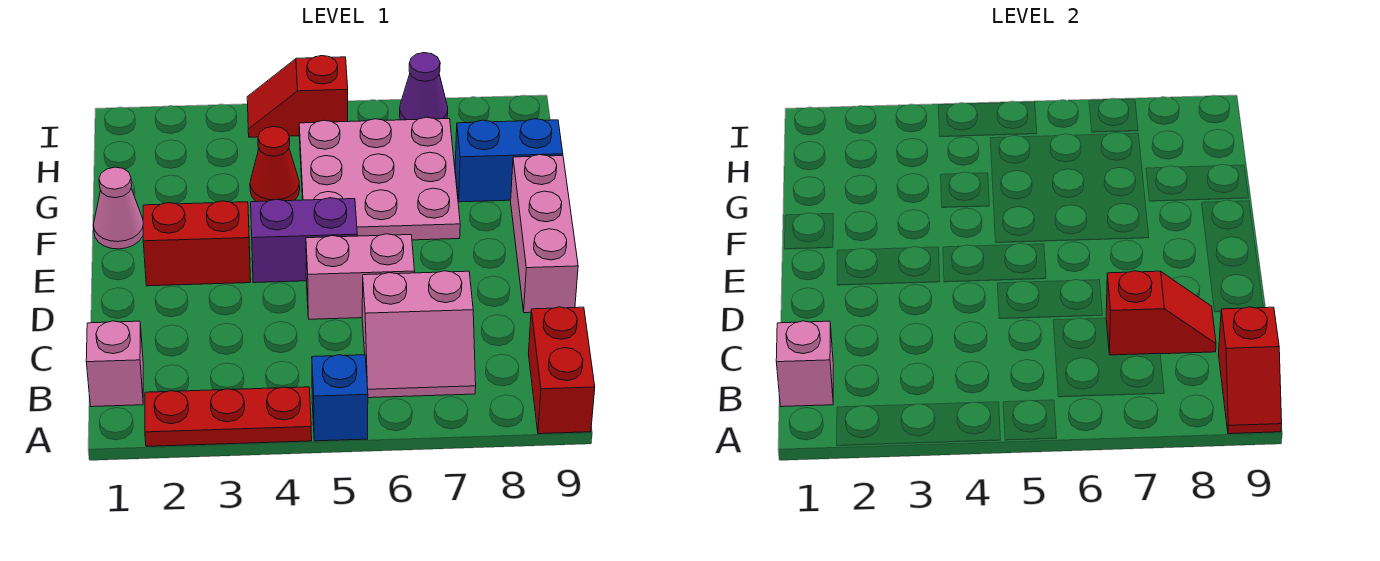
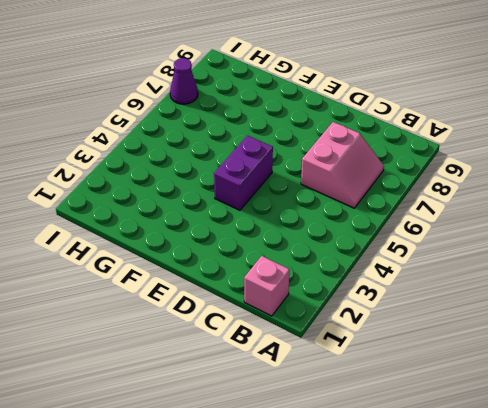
none -> red plate A2:A4 level 1
none -> blue brick A5 level 1
none -> red brick A9:B9 level 1

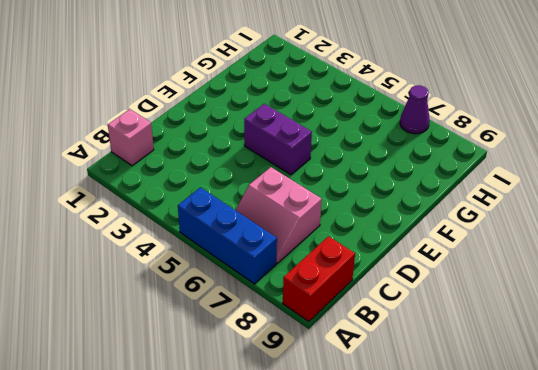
blue brick A5:A7 level 1 -> blue brick A5 level 1
none -> red plate A2:A4 level 1
none -> pink brick D5:D6 level 1
none -> pink brick D9:F9 level 1

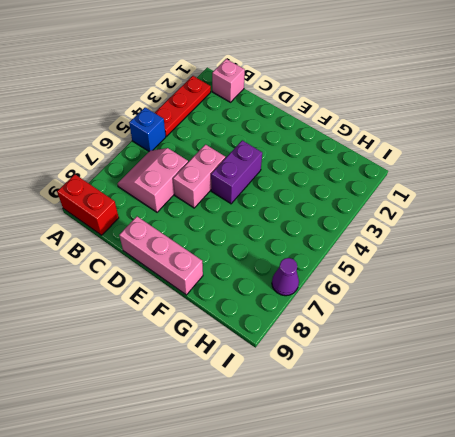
none -> red brick E2:E3 level 1
none -> pink cone F1 level 1
none -> pink plate F5:H7 level 1

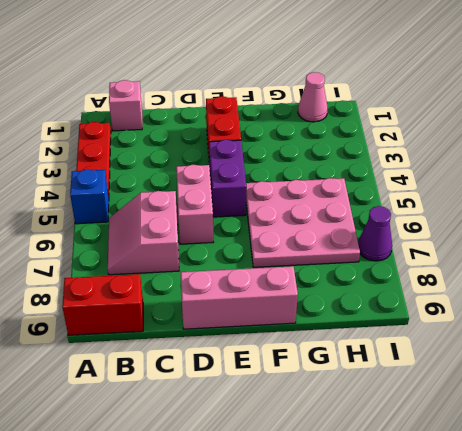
pink cone H1 level 1 -> pink cone F1 level 1
none -> red cone G4 level 1
none -> blue brick G8:G9 level 1
none -> red slope I4:I5 level 1 top 5

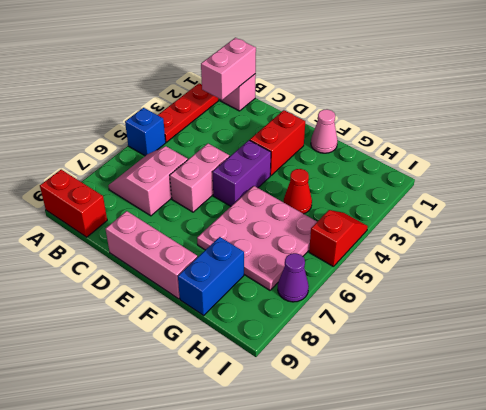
pink brick B1:B2 level 2 -> pink brick B1 level 2
none -> red slope A9:B9 level 2 top B
none -> red slope C7:C8 level 2 top 7

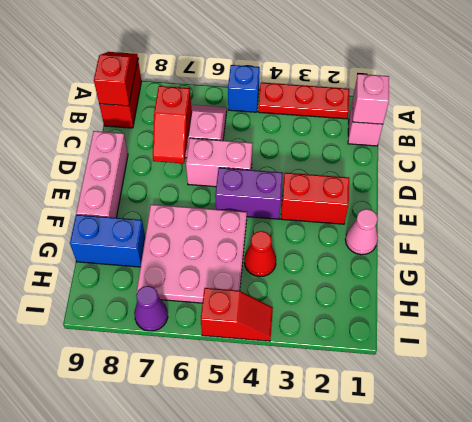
red slope C7:D7 level 2 top C -> red slope C7:C8 level 2 top 7

